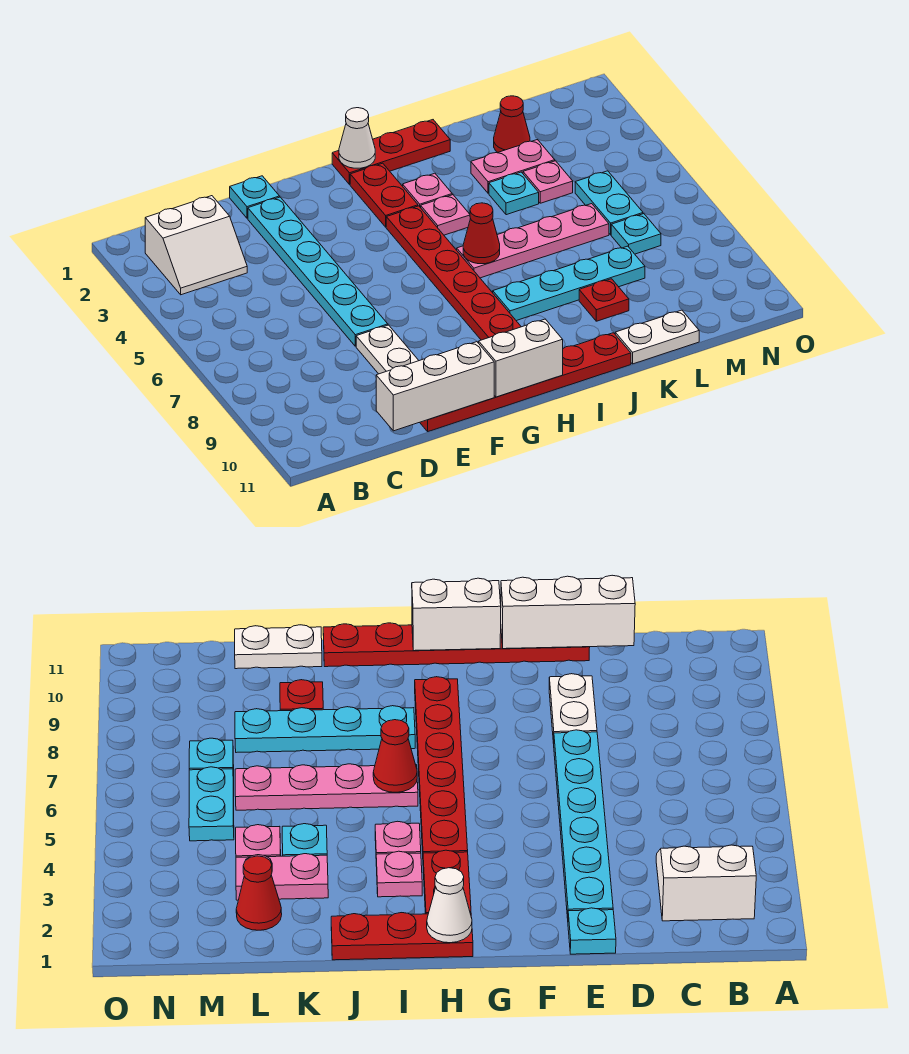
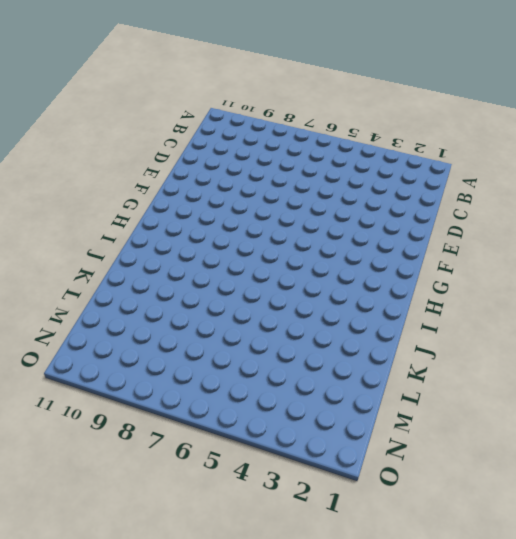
none -> white slope B2:C3 level 1 top 2
none -> cyan plate E1 level 1
none -> cyan plate E2:E7 level 1

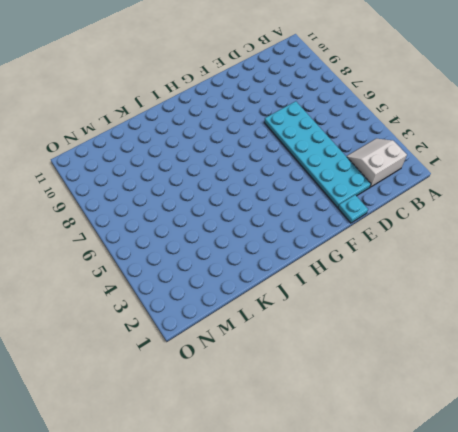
cyan plate D2:E7 level 1 -> cyan plate E2:E7 level 1
none -> white plate E8:E9 level 1
none -> red plate E11:J11 level 1
none -> red plate H1:J1 level 1

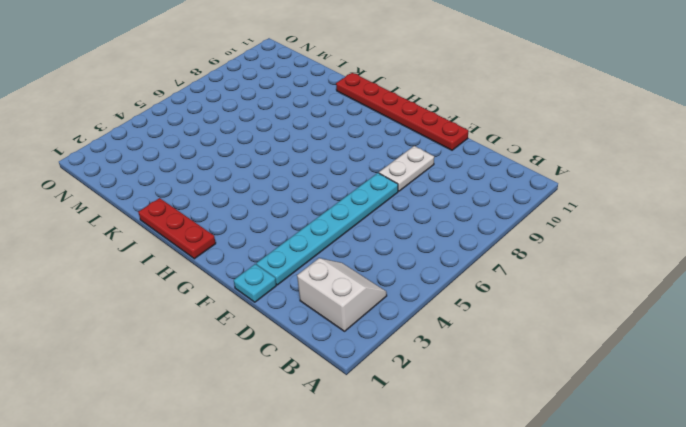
none -> red plate H2:H3 level 1
none -> red plate H4:H9 level 1
none -> pink plate I3 level 1

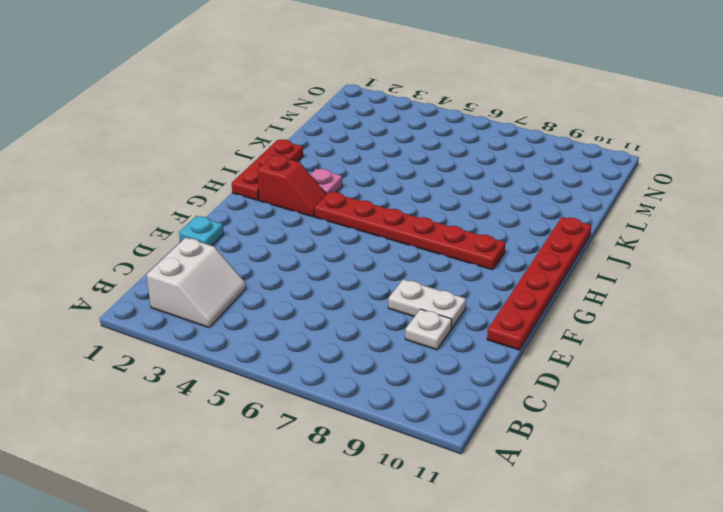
white plate D9 level 1 -> none
red slope H2:H3 level 1 top 2 -> red plate H2:H3 level 1
none -> cyan plate E2:E7 level 1
none -> pink plate I4 level 1
none -> pink plate I6:L6 level 1

